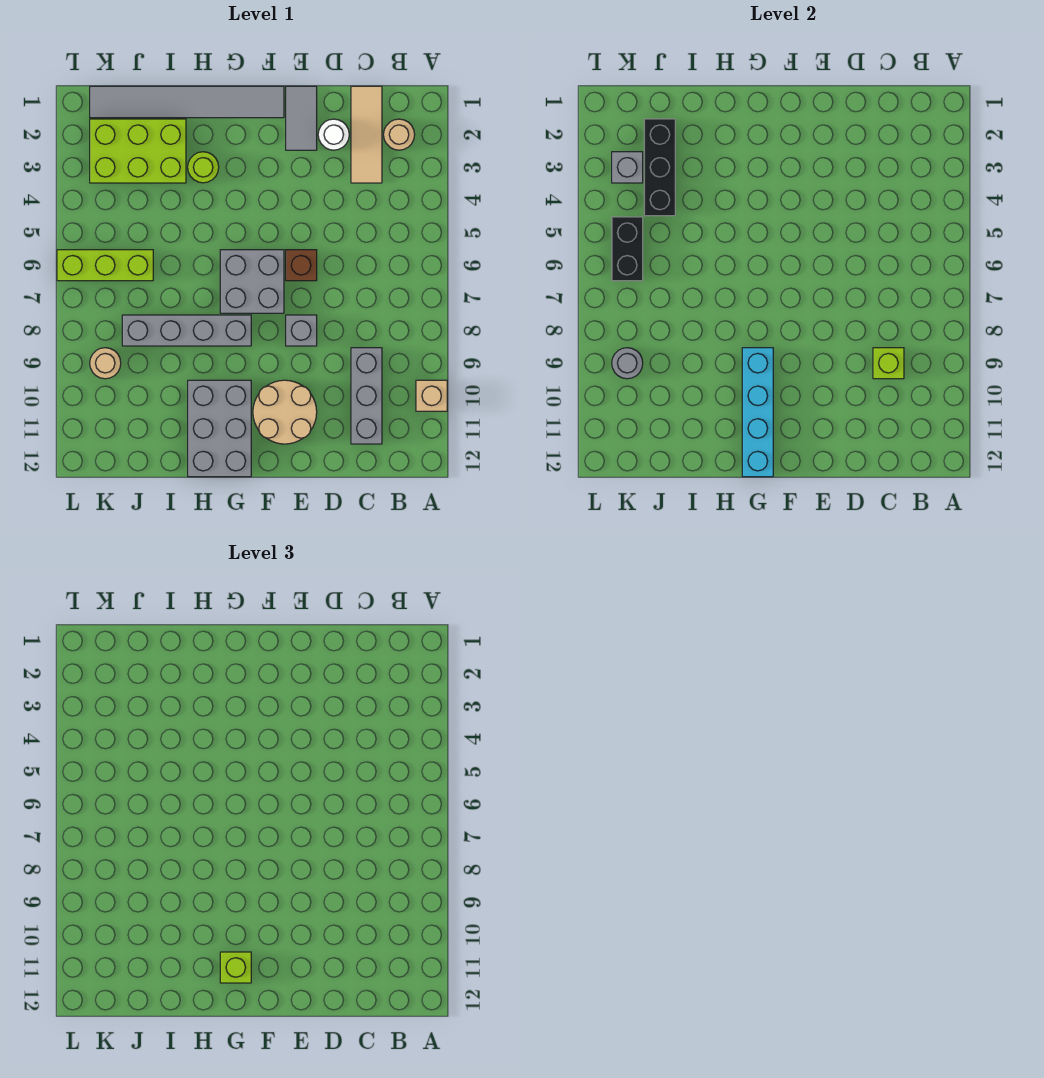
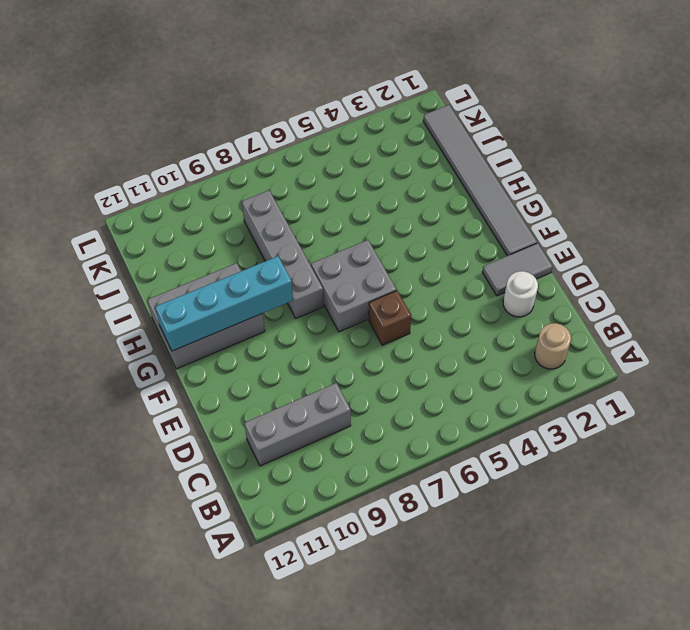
none -> tan brick A10 level 1
none -> tan tile C1:C3 level 1
none -> grey brick E8 level 1

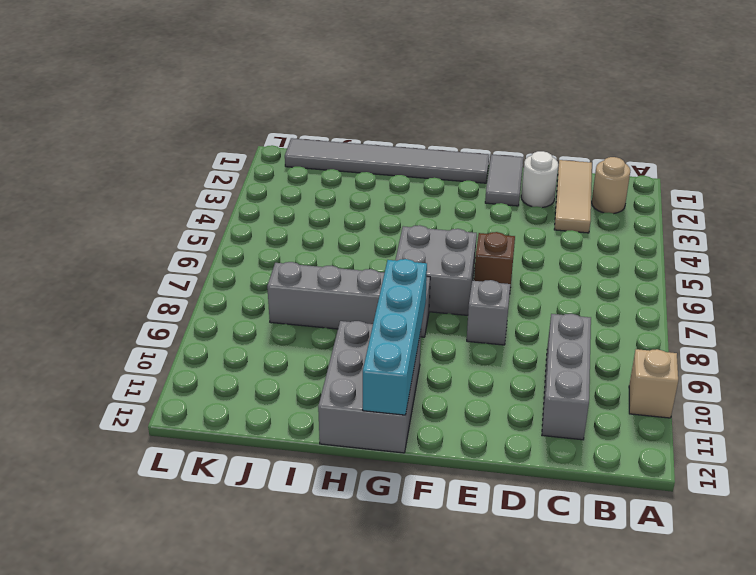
none -> tan round brick E10:F11 level 1
none -> lime round brick H3 level 1
none -> lime brick I2:K3 level 1

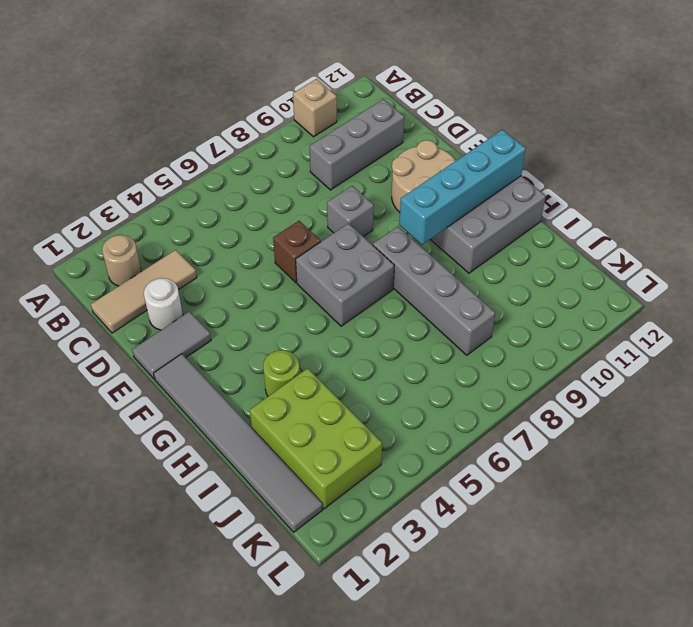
none -> lime brick J6:L6 level 1
none -> tan round brick K9 level 1
none -> lime brick C9 level 2

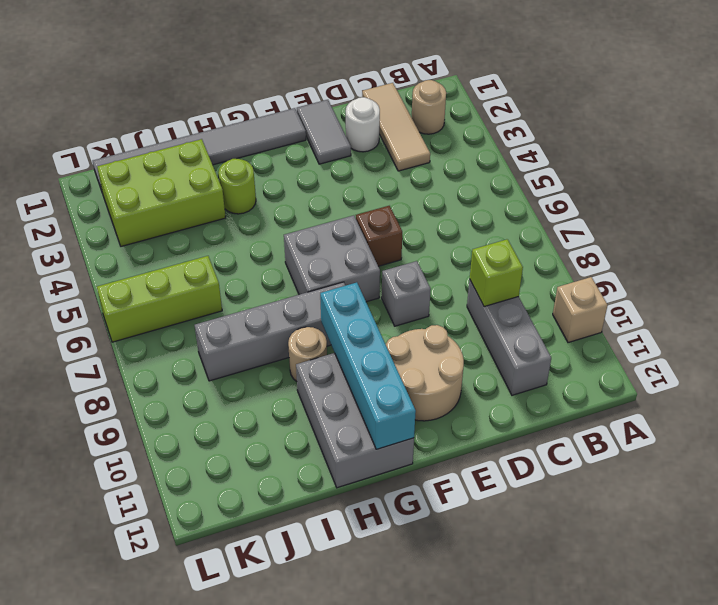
tan round brick H9 level 1 -> tan round brick K9 level 1
none -> black brick J2:J4 level 2
none -> grey brick K3 level 2
none -> black brick K5:K6 level 2

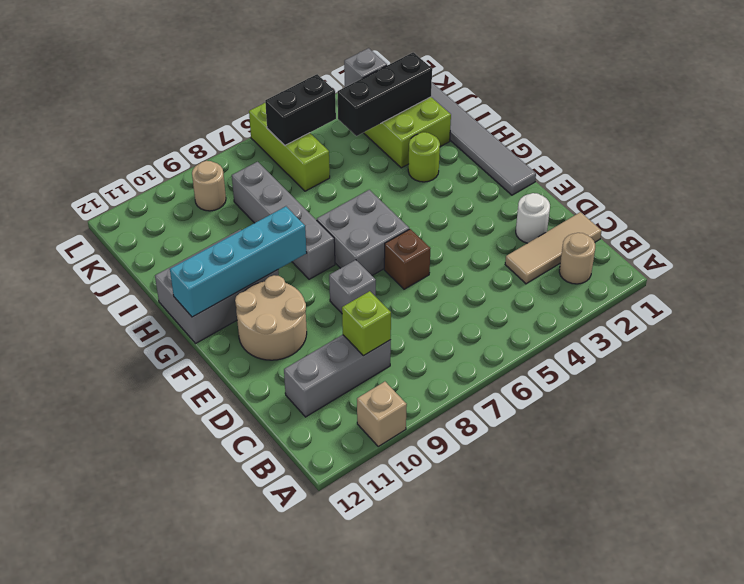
none -> grey tile E1:E2 level 1
none -> grey round brick K9 level 2
none -> lime brick G11 level 3

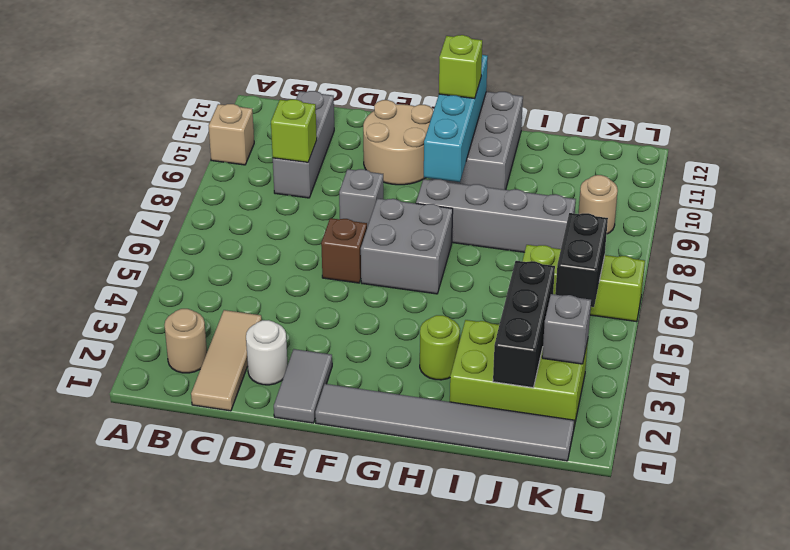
none -> grey round brick K9 level 2

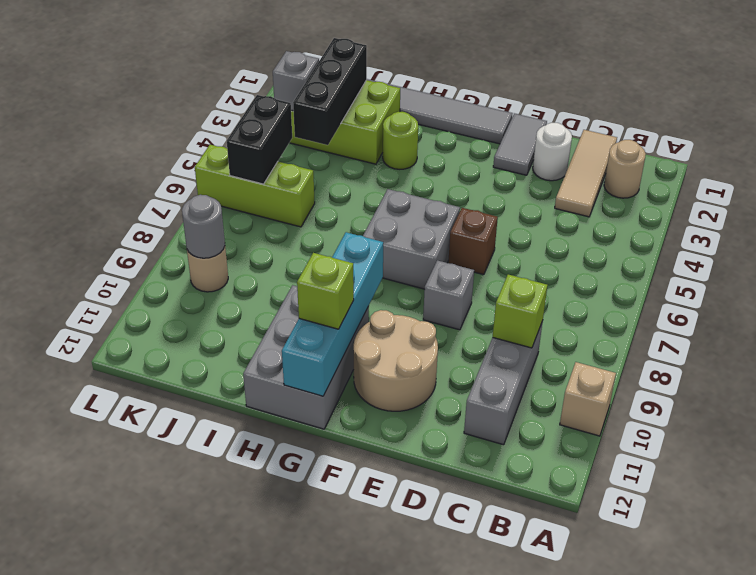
none -> grey brick G8:J8 level 1

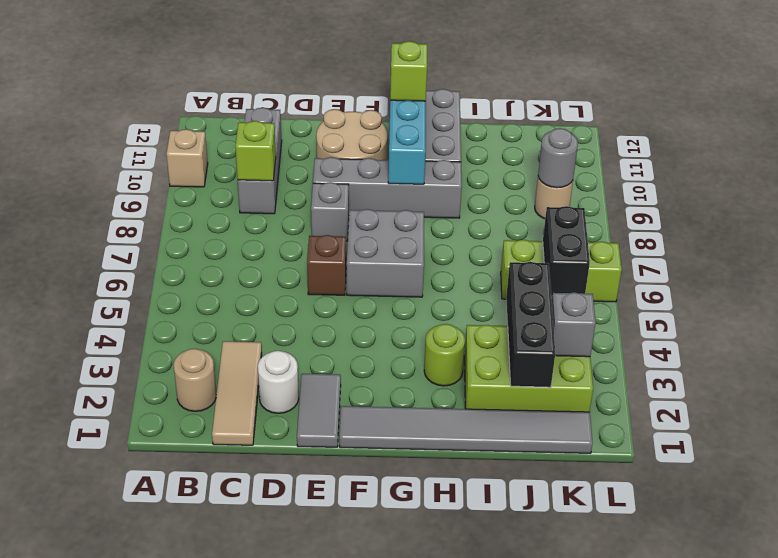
grey brick E9:H9 level 1 -> grey brick G8:J8 level 1

